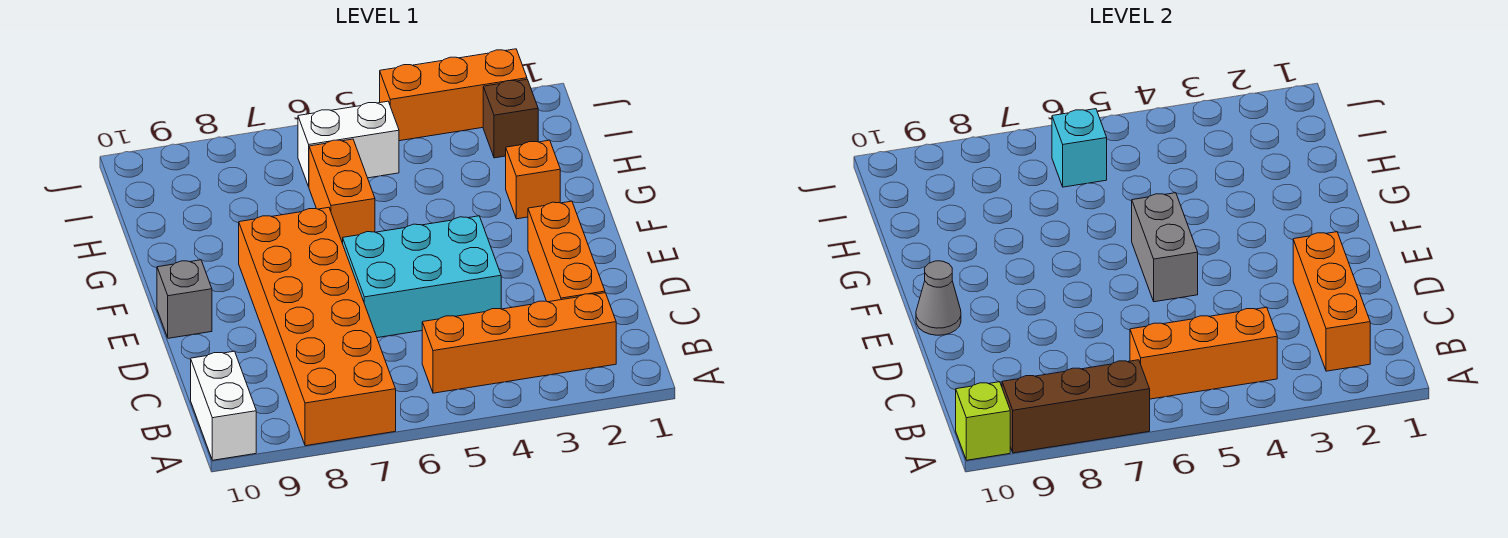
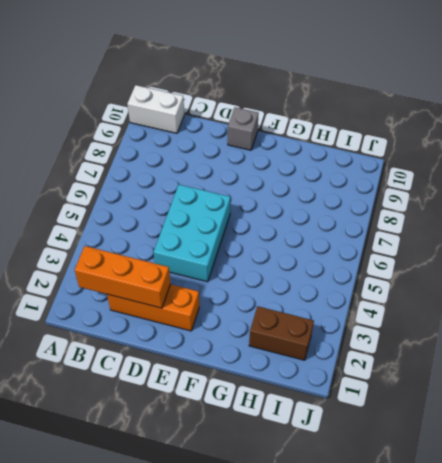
brown brick H2:I2 level 1 -> brown brick I2 level 1
none -> orange brick A7:F8 level 1
none -> orange brick B2:B5 level 1
none -> orange brick G2 level 1

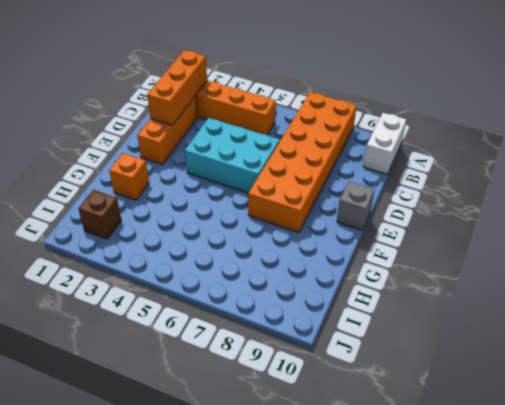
none -> orange brick G6:H6 level 1
none -> white brick I5:I6 level 1
none -> orange brick J2:J4 level 1

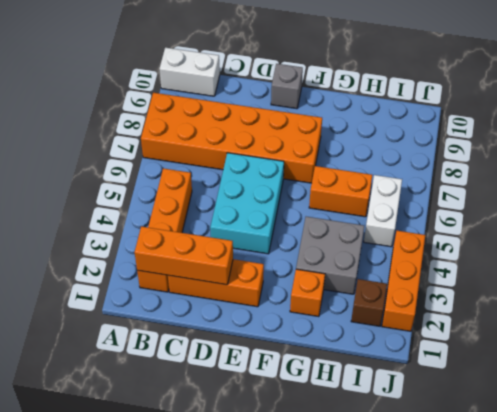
grey brick G3:H4 level 1 -> none
none -> brown brick A7:A9 level 2
none -> lime brick A10 level 2
none -> orange brick B4:B6 level 2

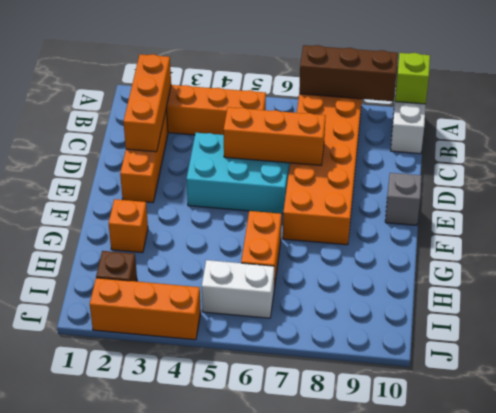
orange brick D5:D7 level 2 -> orange brick B4:B6 level 2
none -> grey brick E5:F5 level 2
none -> grey cone E10 level 2
none -> cyan brick I6 level 2

